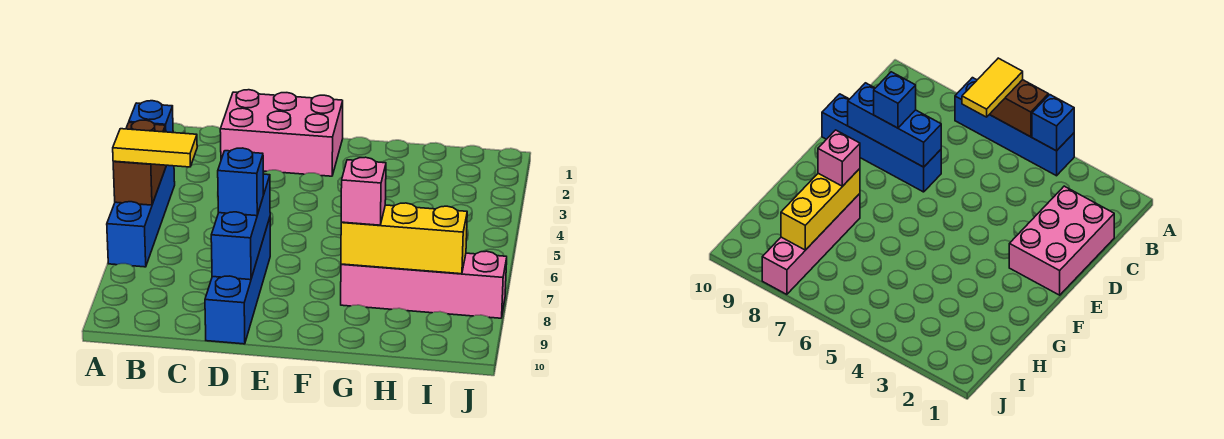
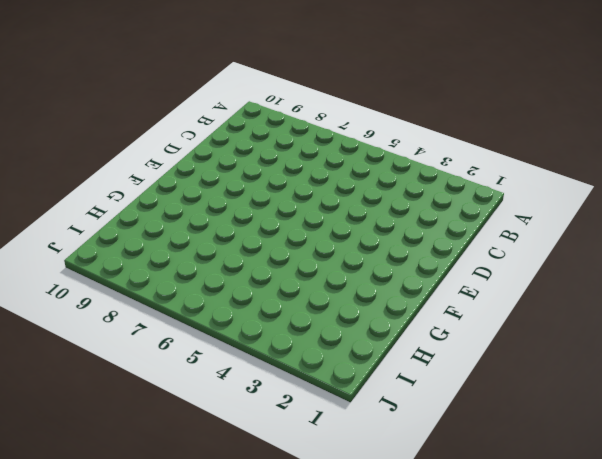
none -> blue brick A4:A7 level 1
none -> pink brick C1:E2 level 1

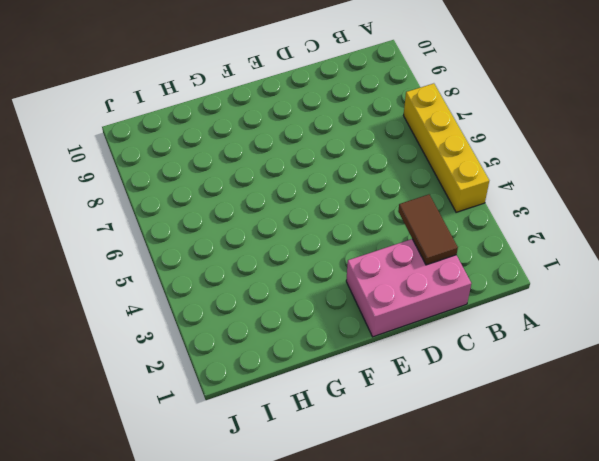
yellow brick A4:A7 level 1 -> blue brick A4:A7 level 1
brown tile C2:C3 level 2 -> none
none -> blue brick D7:D10 level 1
none -> pink brick G8:J8 level 1

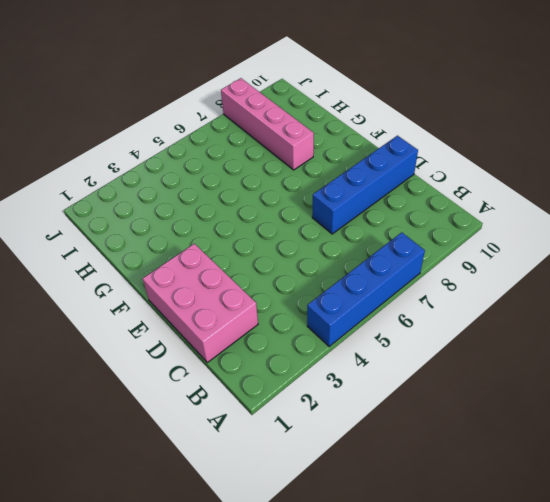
none -> blue brick A4 level 2
none -> brown brick A5:A6 level 2

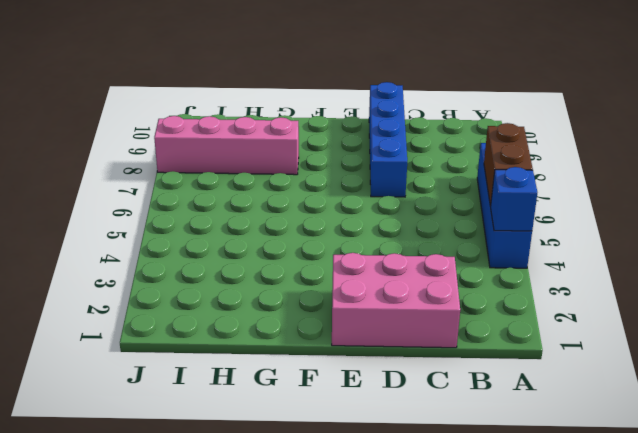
none -> blue brick D7:D9 level 2
none -> yellow brick G8:I8 level 2

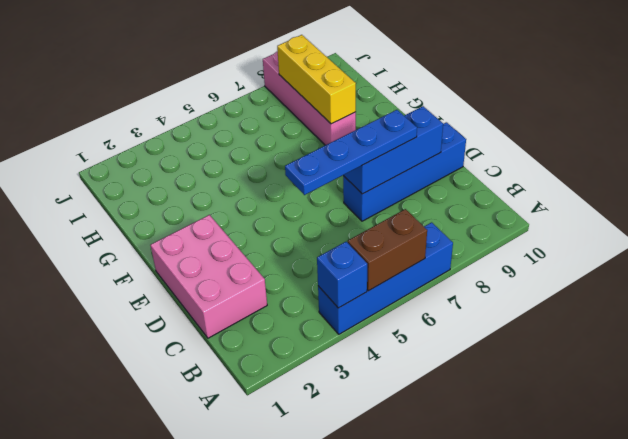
blue plate D5:D8 level 3 -> blue brick D8 level 3
none -> yellow tile A6:B6 level 3
none -> pink brick G8 level 3

